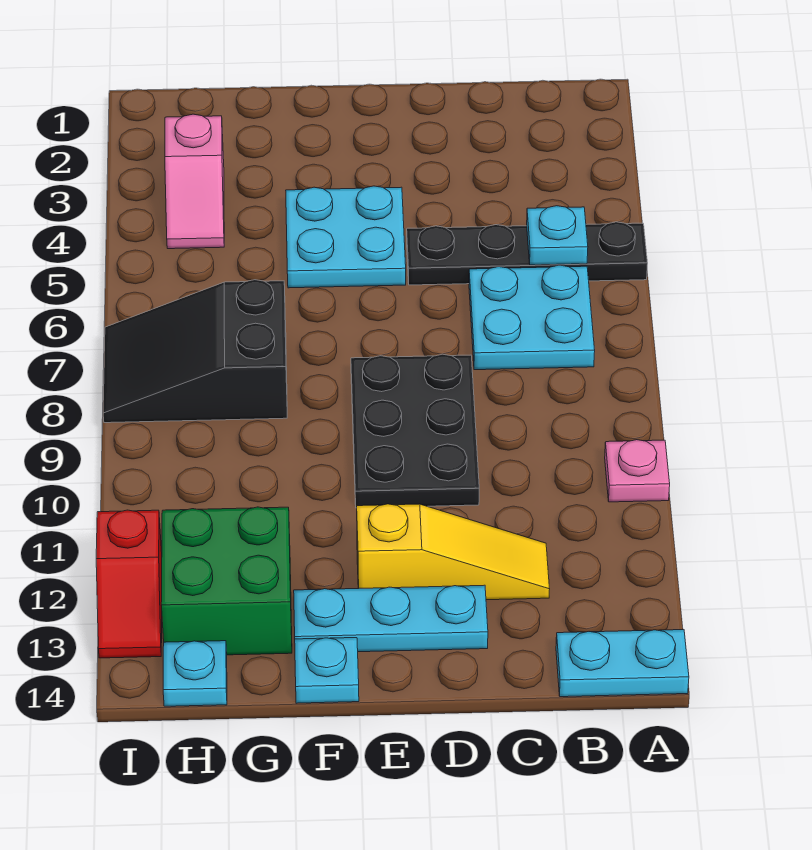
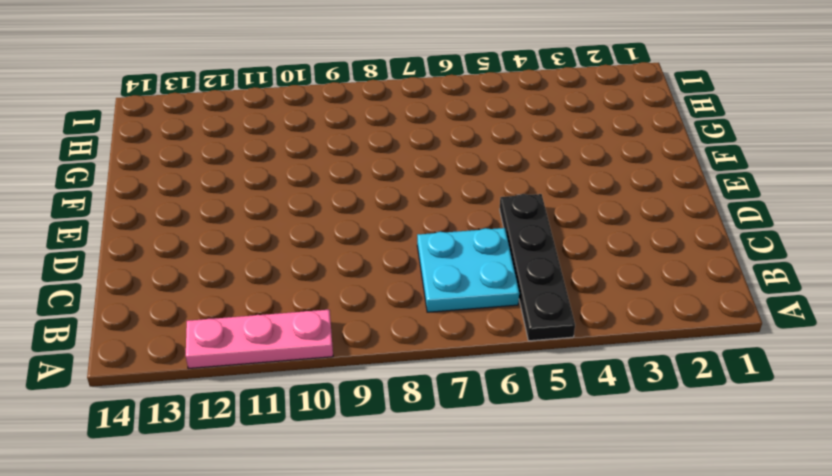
pink plate A10:A12 level 1 -> pink plate A10 level 1
none -> cyan plate A14:B14 level 1
none -> yellow slope C12:E12 level 1 top E
none -> black plate D8:E10 level 1

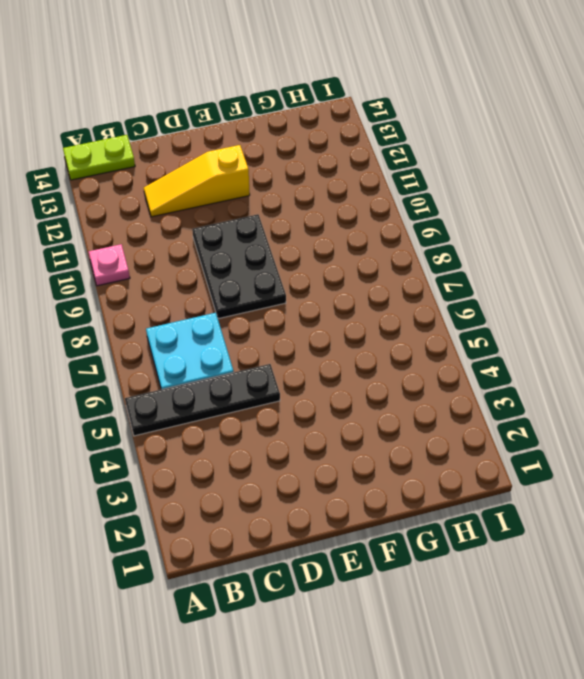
lime plate A14:B14 level 1 -> cyan plate A14:B14 level 1
none -> cyan plate D13:F13 level 1
none -> cyan plate E4:F5 level 1
none -> cyan plate F14 level 1

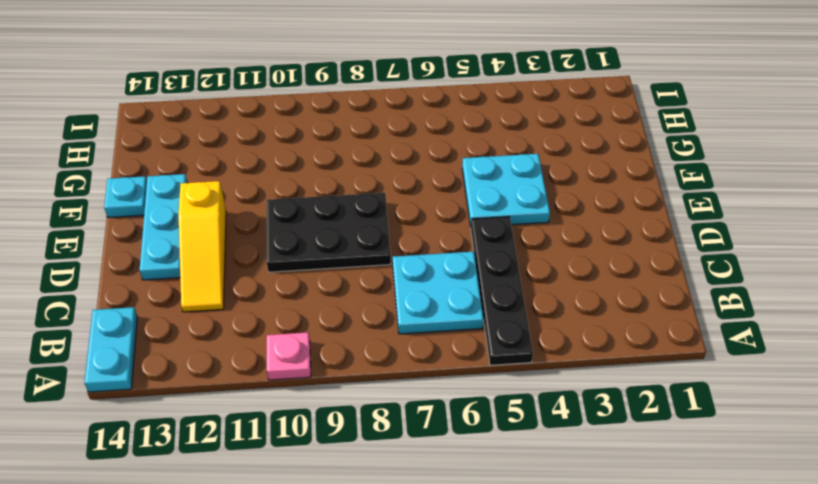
none -> black slope G7:I8 level 1 top G
none -> green brick G12:H13 level 1
none -> pink slope H3:H4 level 1 top 3

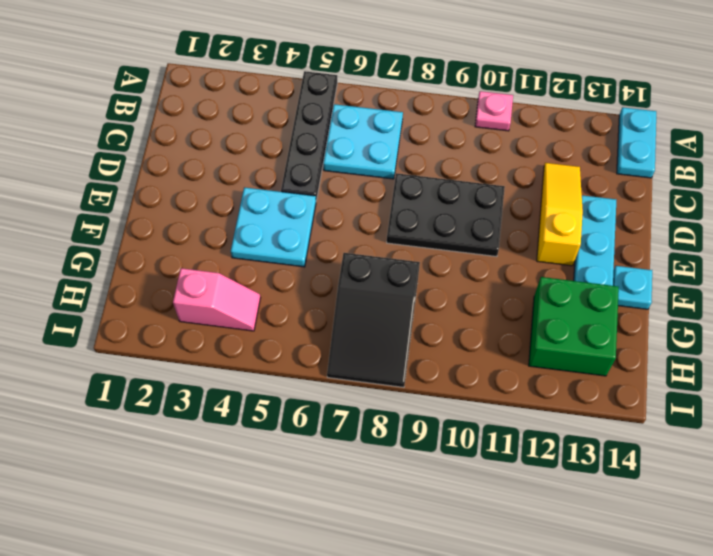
none -> cyan plate H14 level 1
none -> red slope I12:I13 level 1 top 12
none -> cyan plate B5 level 2

